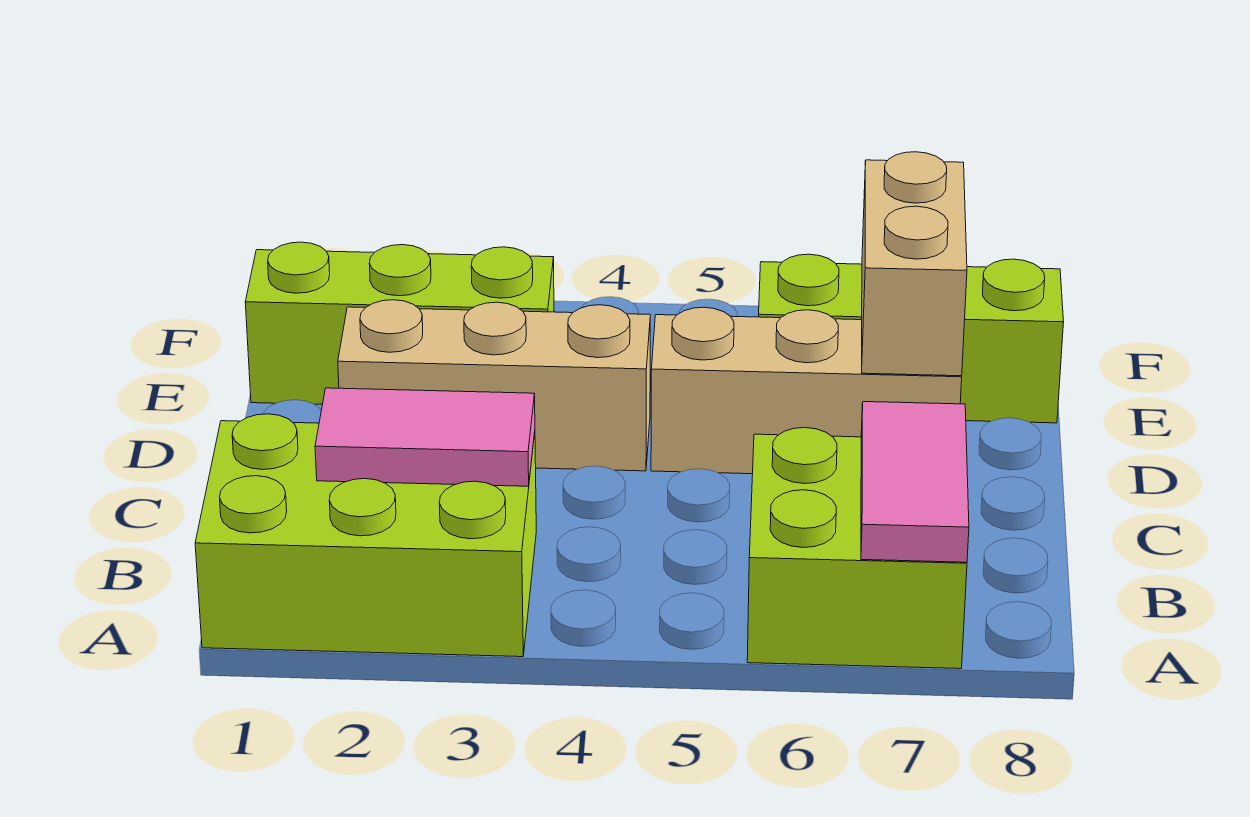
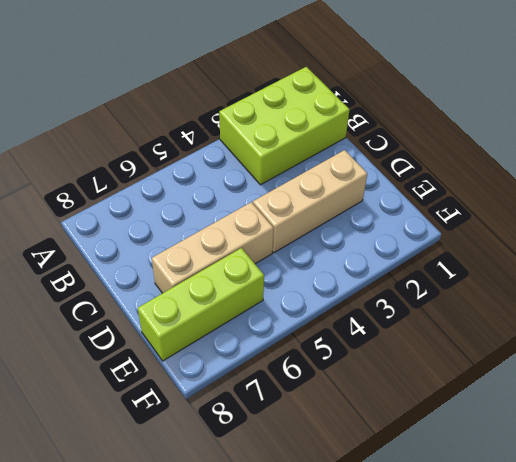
none -> lime brick A6:B7 level 1
none -> lime brick E1:E3 level 1

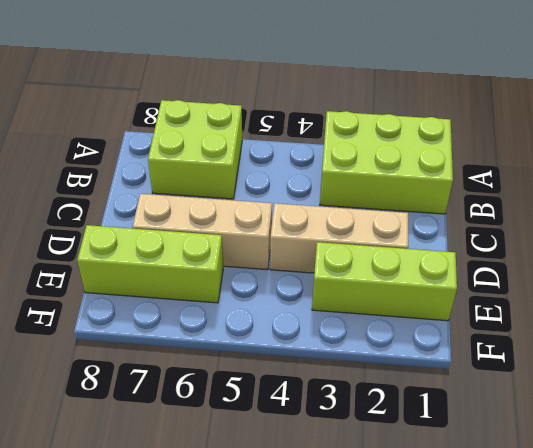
none -> pink tile A7:B7 level 2
none -> pink tile B2:B3 level 2

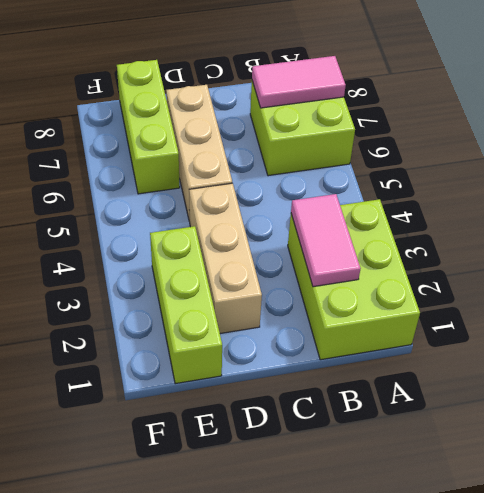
none -> tan brick D7:E7 level 2

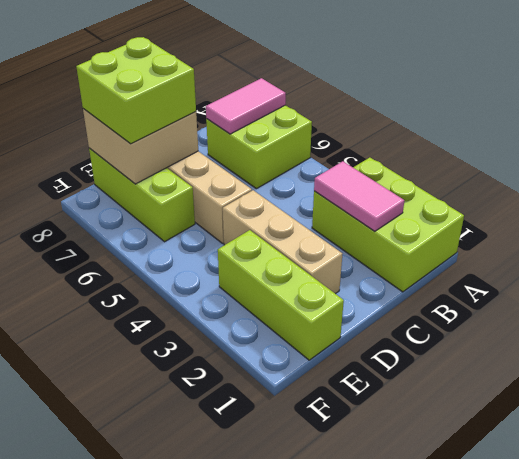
tan brick D7:E8 level 2 -> tan brick D7:E7 level 2
lime brick D7:E8 level 3 -> none

